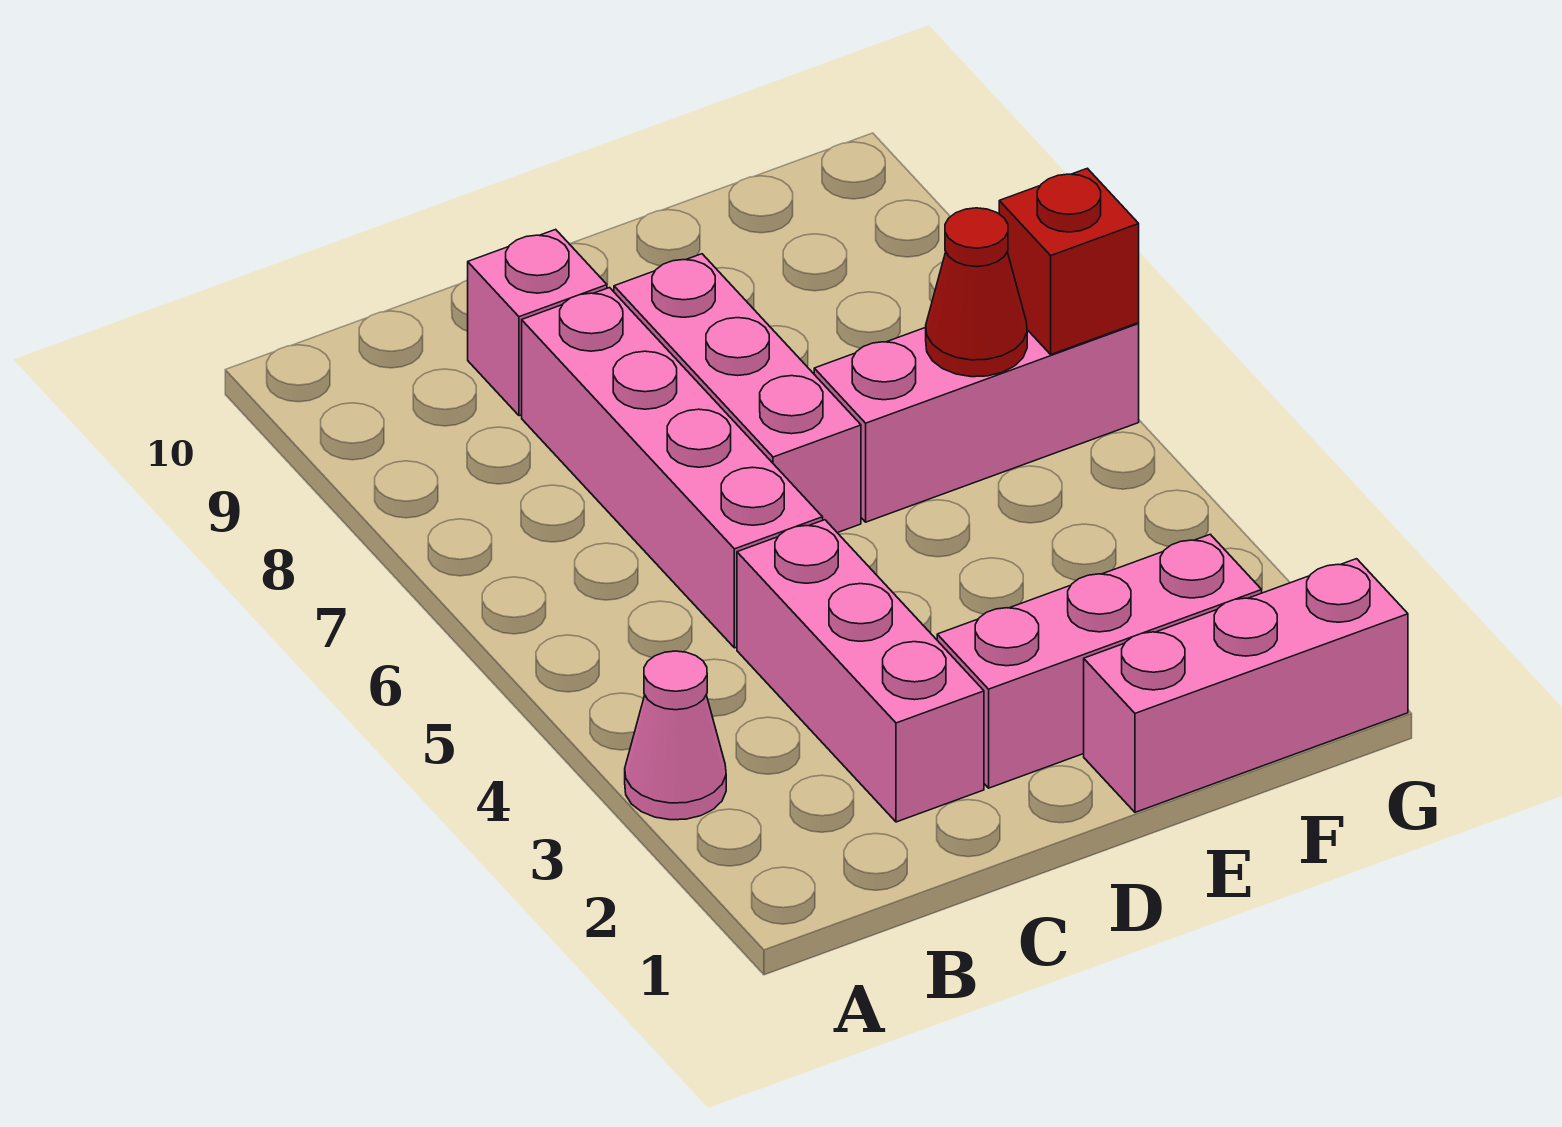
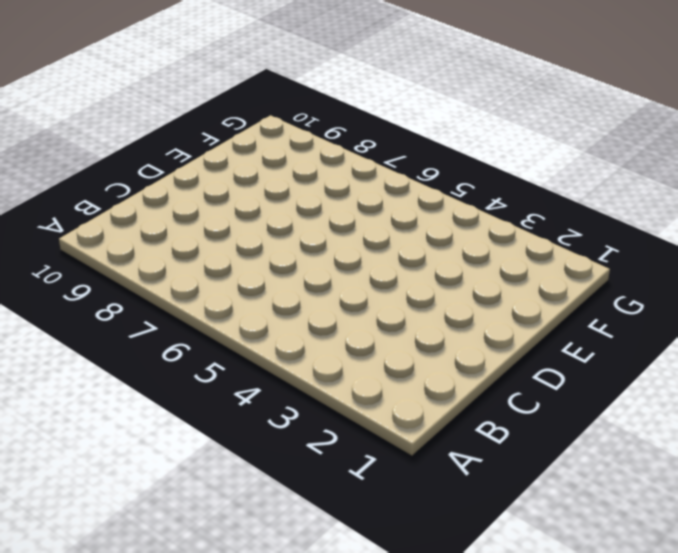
none -> pink cone A3 level 1
none -> pink brick C2:C4 level 1

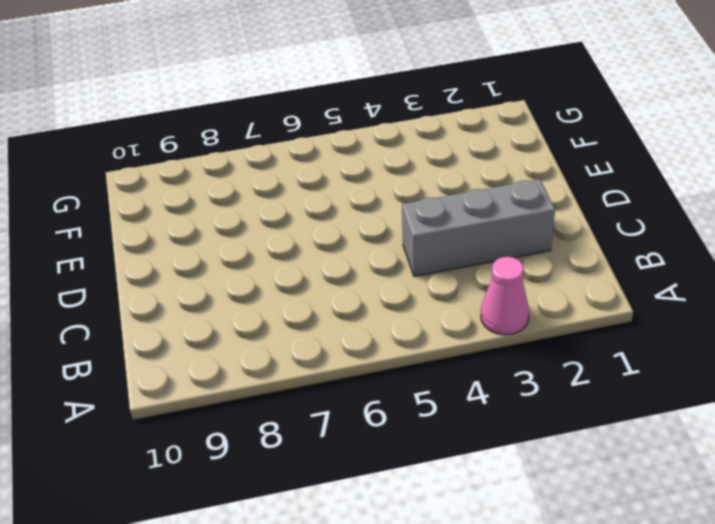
grey brick C2:C4 level 1 -> pink brick C2:C4 level 1
none -> pink brick C5:C8 level 1
none -> pink brick C9 level 1

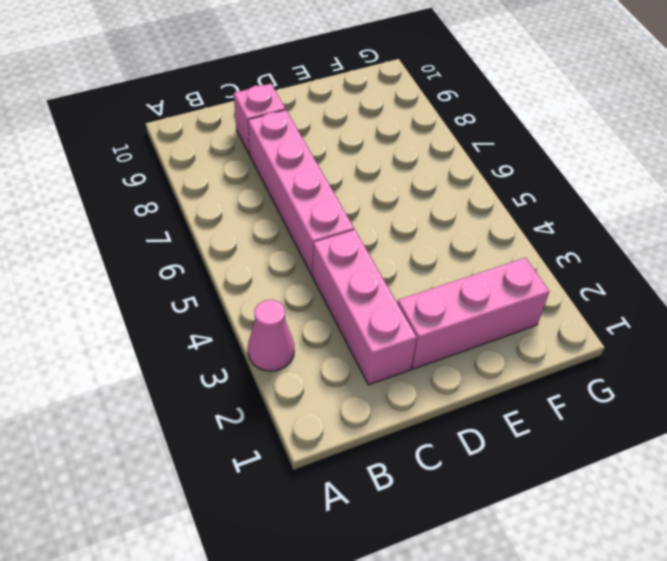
none -> pink brick D6:D8 level 1
none -> pink brick E1:G1 level 1

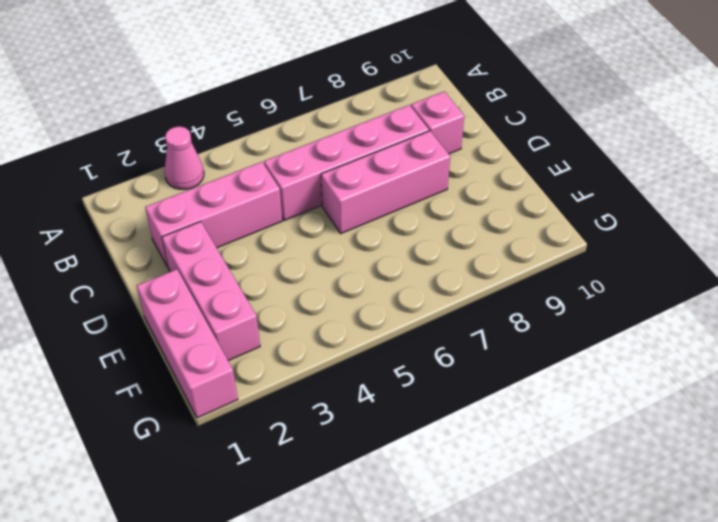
none -> pink brick E6:G6 level 1
none -> red cone F6 level 2

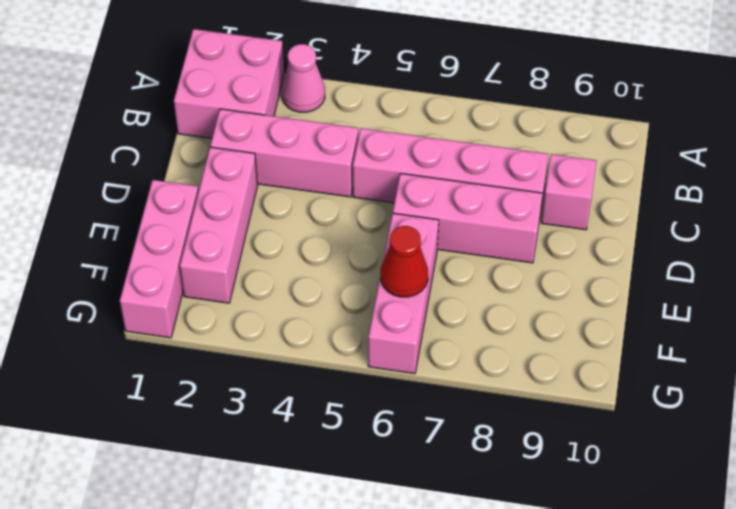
pink brick A1:B2 level 1 -> none
none -> red brick G6 level 2

